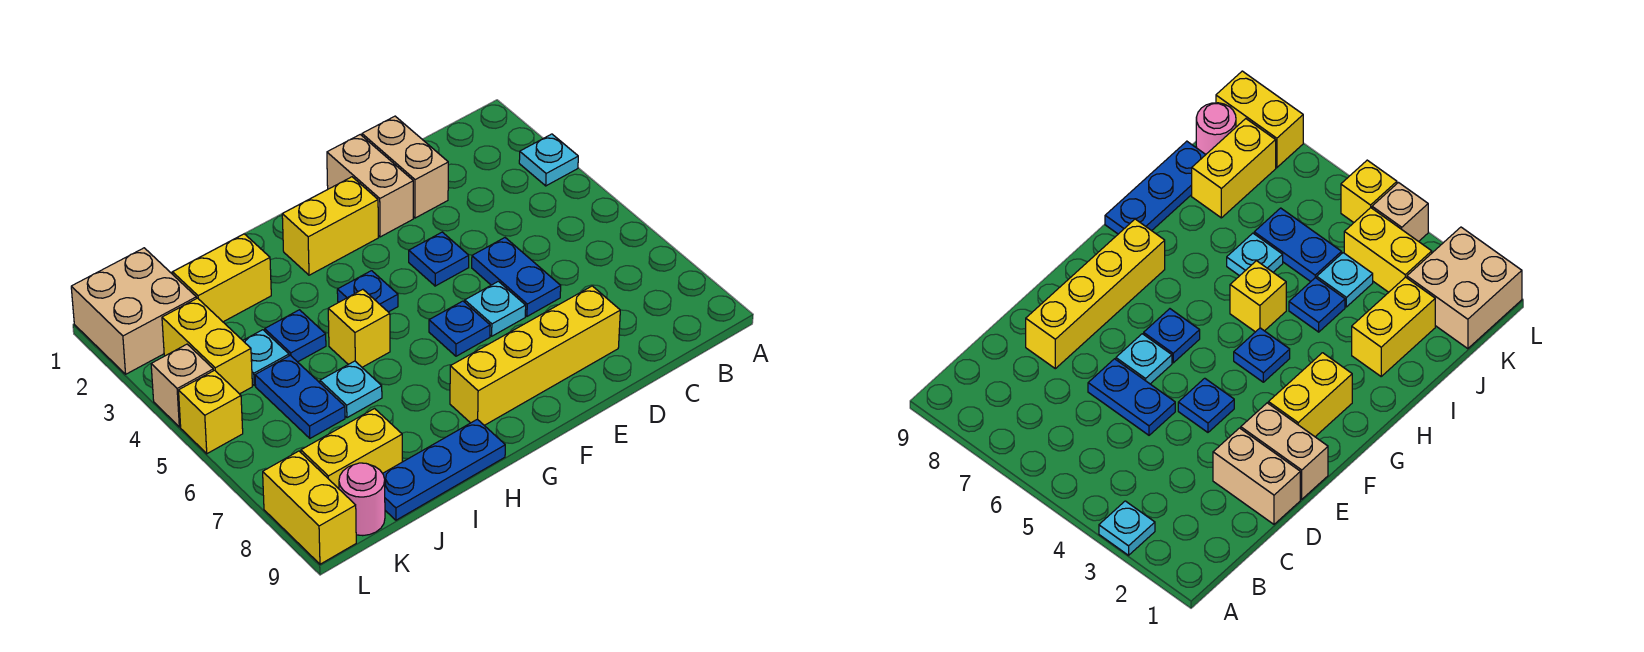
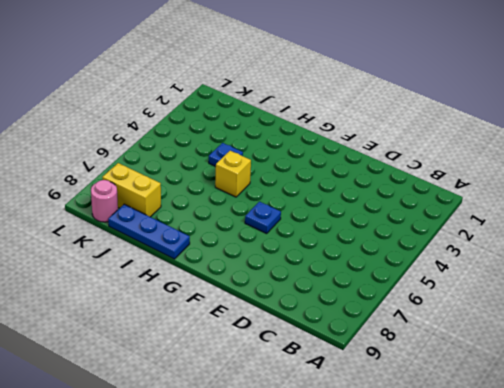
none -> cyan plate A3 level 1
none -> tan brick D1:D2 level 1
none -> blue plate D5:D6 level 1

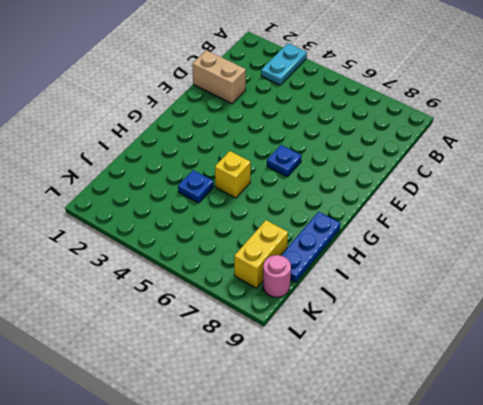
cyan plate A3:B3 level 1 -> cyan plate A3 level 1
none -> blue plate D5:D6 level 1
none -> yellow brick D8:G8 level 1
none -> tan brick E1:E2 level 1

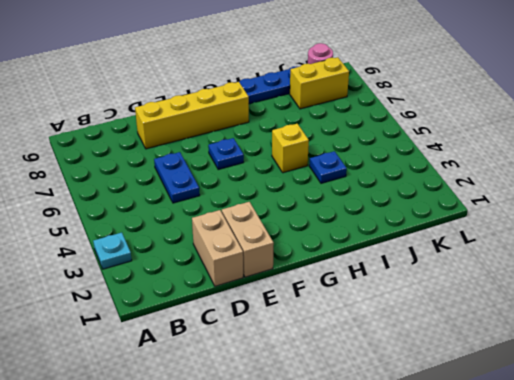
none -> blue plate E4 level 1
none -> cyan plate E6 level 1
none -> yellow brick F2:G2 level 1

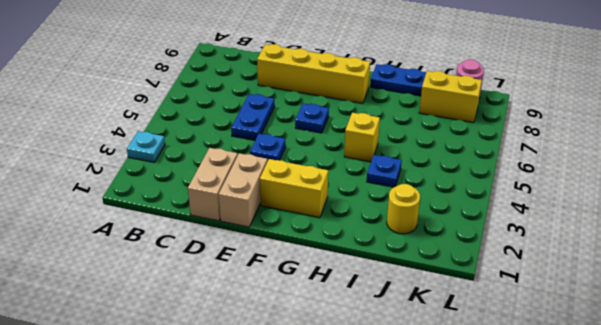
yellow round brick J2 level 1 -> yellow brick I2:J2 level 1
none -> cyan plate E6 level 1
none -> blue plate G4 level 1
none -> cyan plate I6 level 1

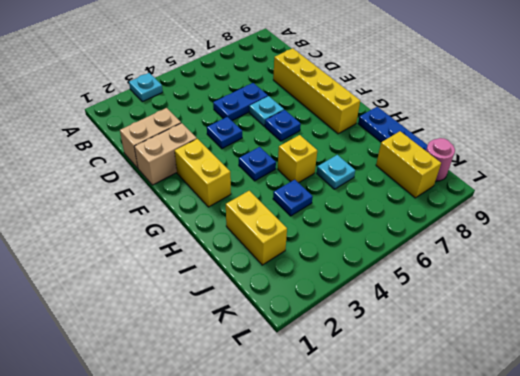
none -> cyan plate J4 level 1
none -> blue plate J5:J6 level 1
none -> tan brick K1:L2 level 1

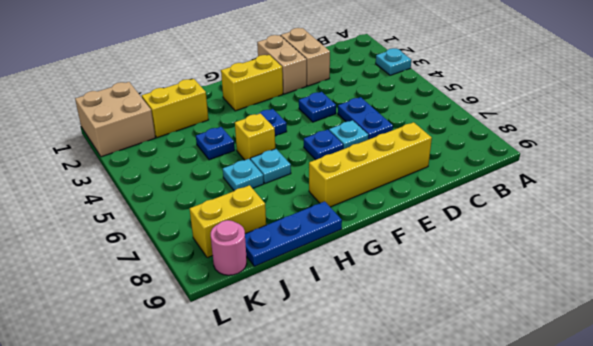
cyan plate H6 level 1 -> cyan plate J4 level 1
none -> blue plate J5:J6 level 1
none -> yellow brick K3:K4 level 1
none -> tan brick L4 level 1

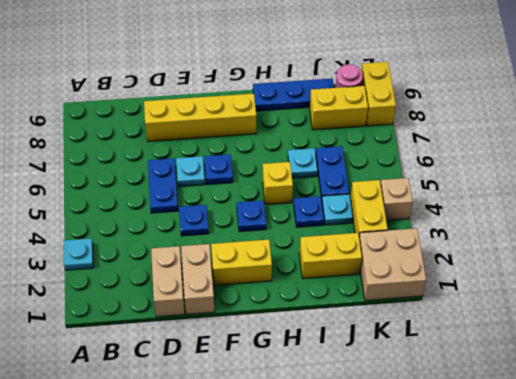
none -> yellow brick L5 level 1

